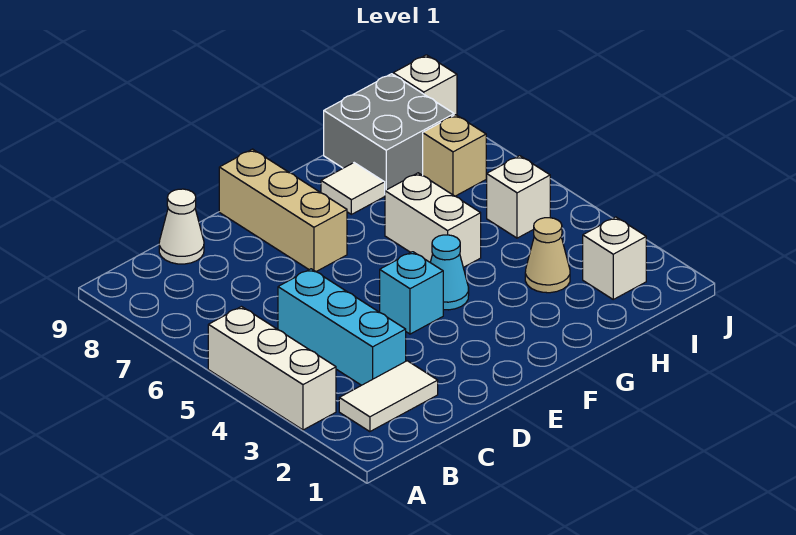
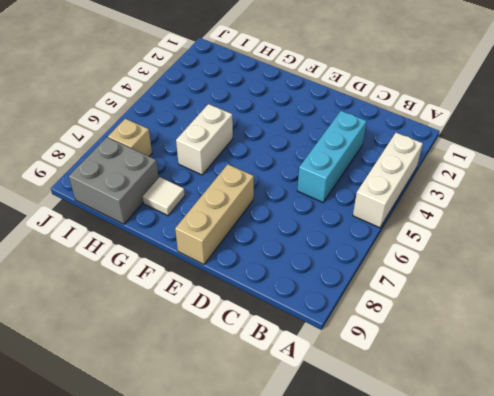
none -> white tile B2:C2 level 1
none -> white cone C9 level 1
none -> cyan brick E4 level 1

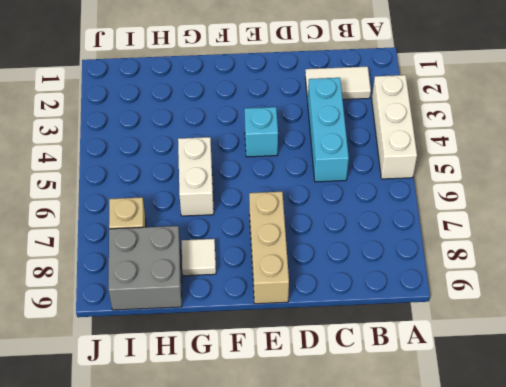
none -> white cone C9 level 1
none -> cyan cone F4 level 1
none -> tan cone H3 level 1

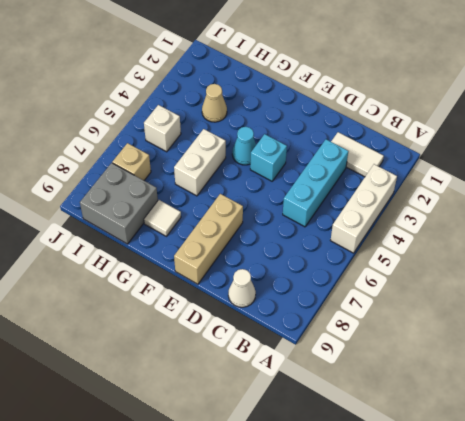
none -> white brick I2 level 1
none -> white brick J9 level 1

